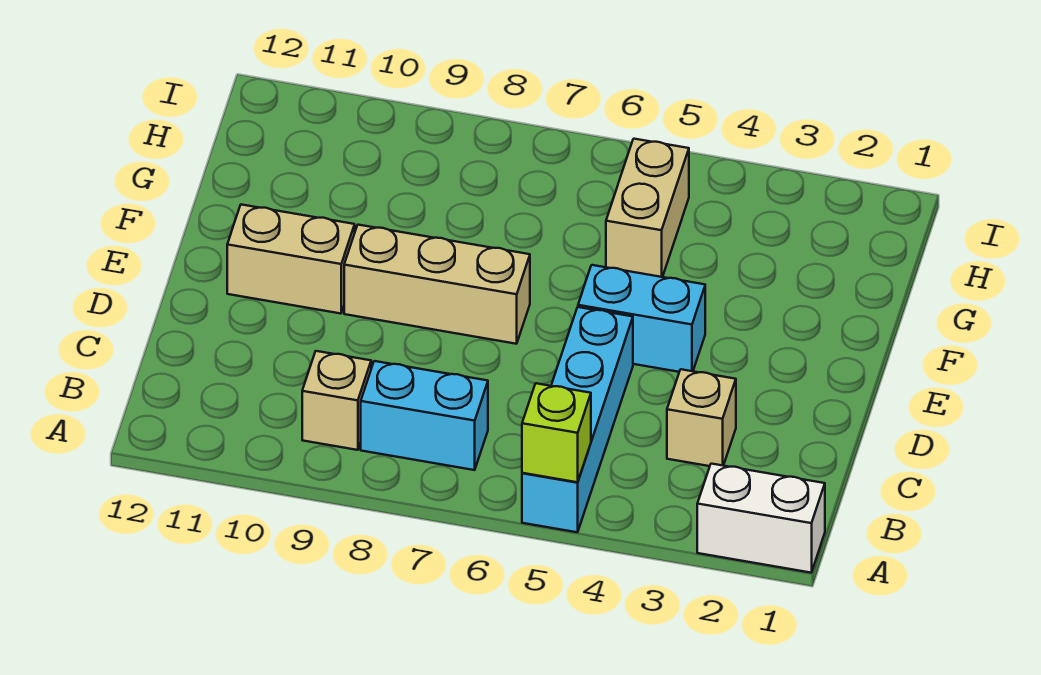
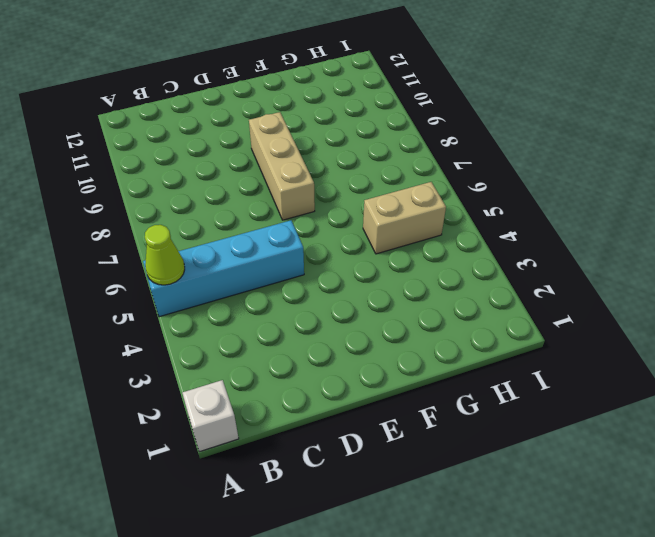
white brick A1 level 1 -> white brick A1:A2 level 1
lime cone A5 level 2 -> lime brick A5 level 2
none -> cyan brick B7:B8 level 1
none -> tan brick B9 level 1

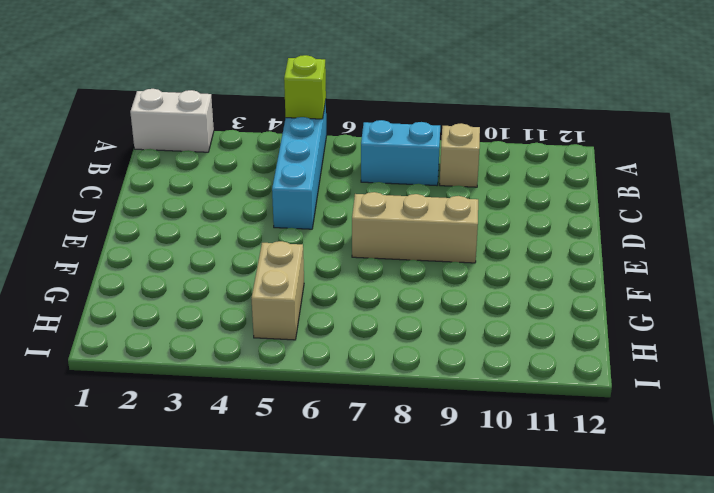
none -> tan brick C3 level 1
none -> cyan brick E4:E5 level 1

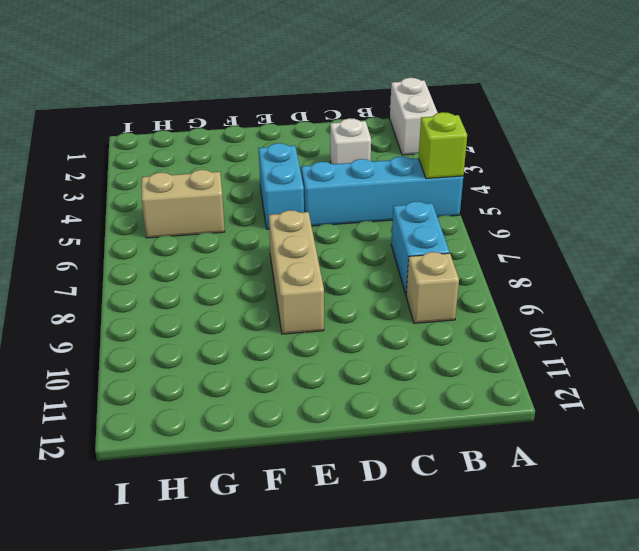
white brick C3 level 1 -> tan brick C3 level 1
none -> tan brick E10:E11 level 1

